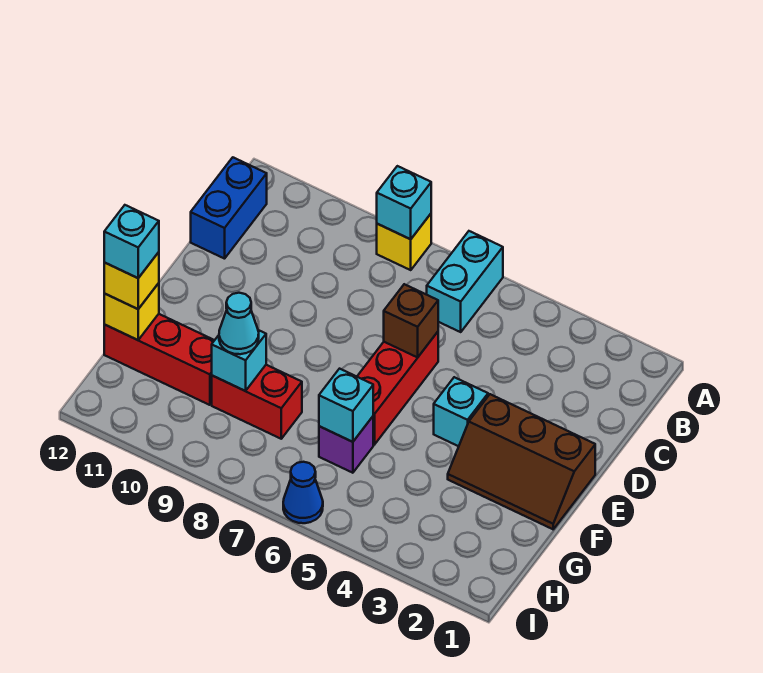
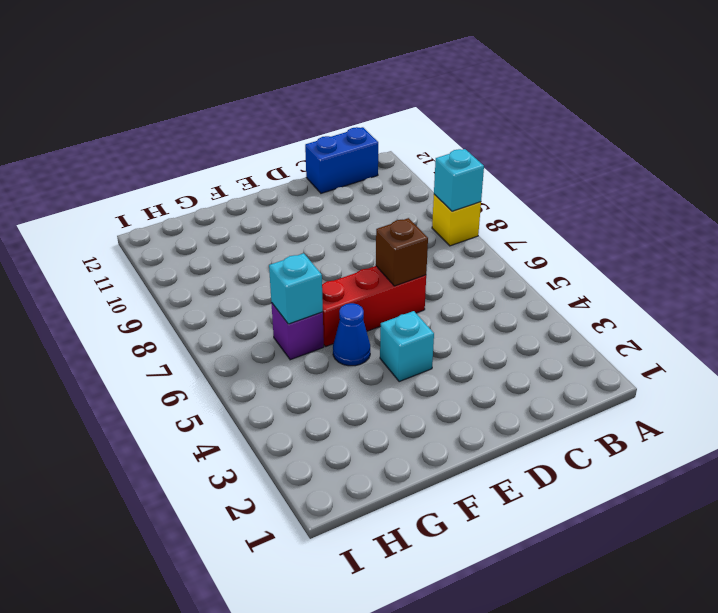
blue cone F5 level 1 -> blue cone I6 level 1
none -> cyan brick A6:B6 level 1
none -> brown slope E1:F3 level 1 top E
none -> red brick G8:G9 level 1

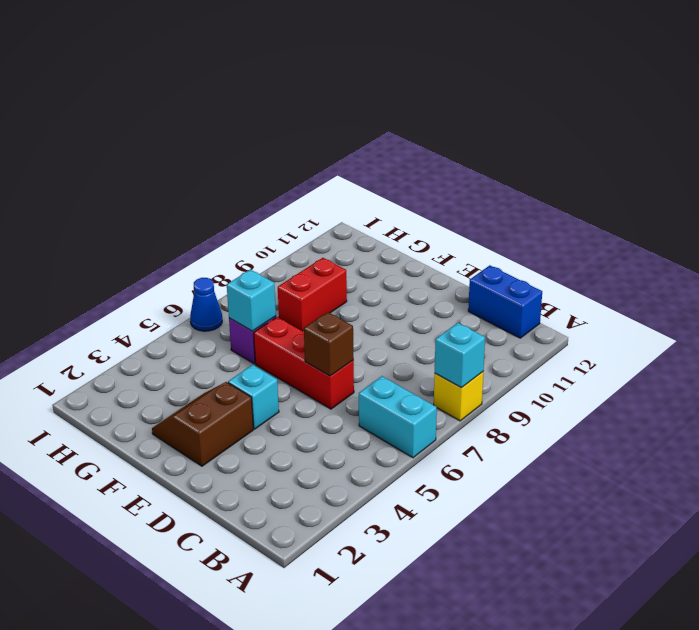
brown slope E2:F3 level 1 top E -> brown slope E1:F3 level 1 top E
none -> red brick G10:G12 level 1
none -> cyan brick G9 level 2
none -> yellow brick G12 level 2

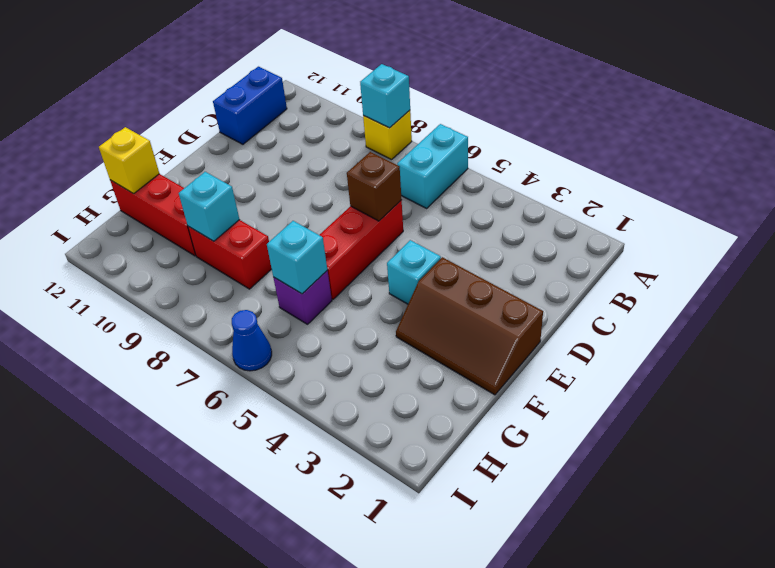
none -> cyan cone G9 level 3
none -> yellow brick G12 level 3
none -> cyan brick G12 level 4

